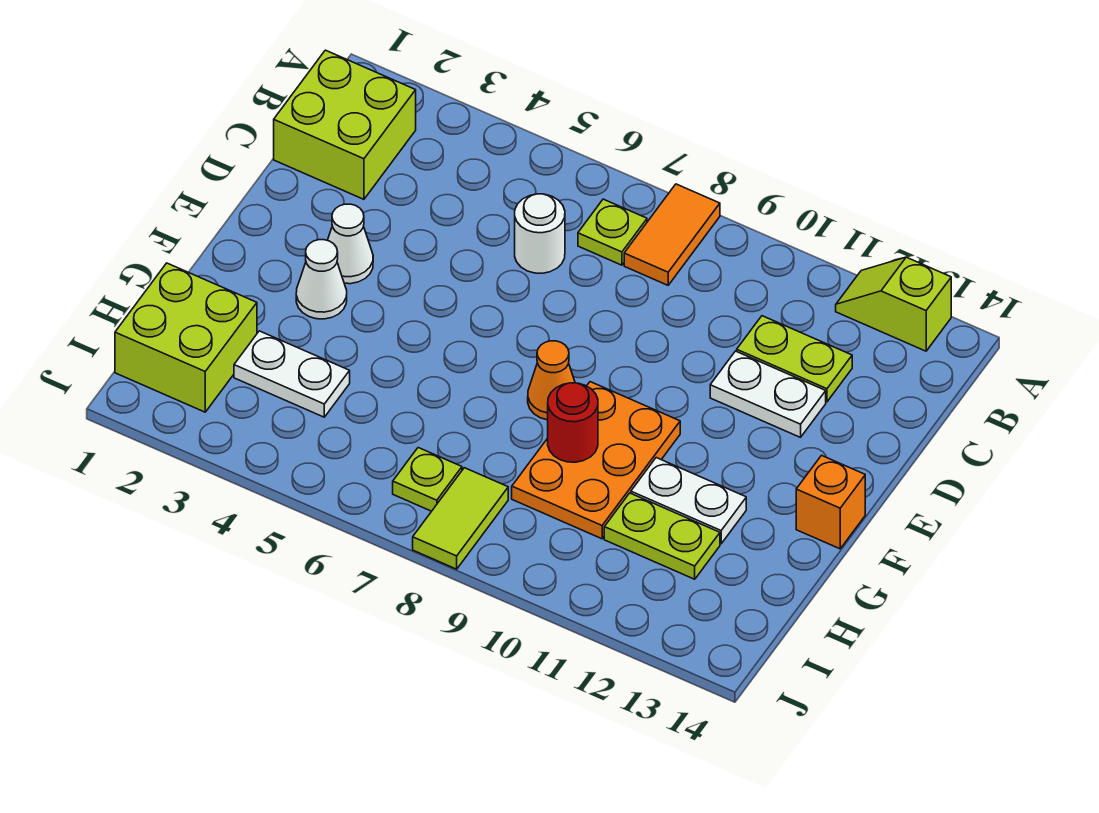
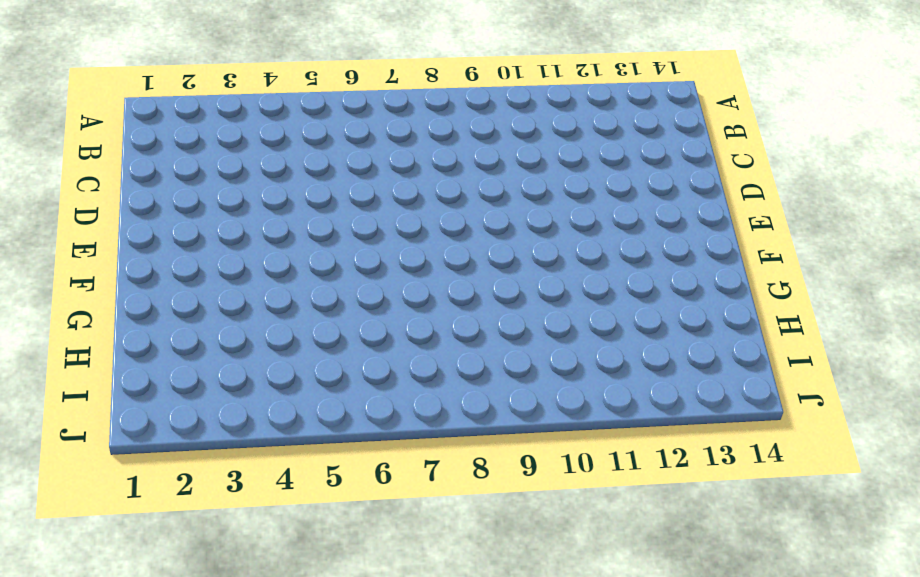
none -> orange tile A8:B8 level 1
none -> lime slope A12:A13 level 1 top 13
none -> lime brick B1:C2 level 1

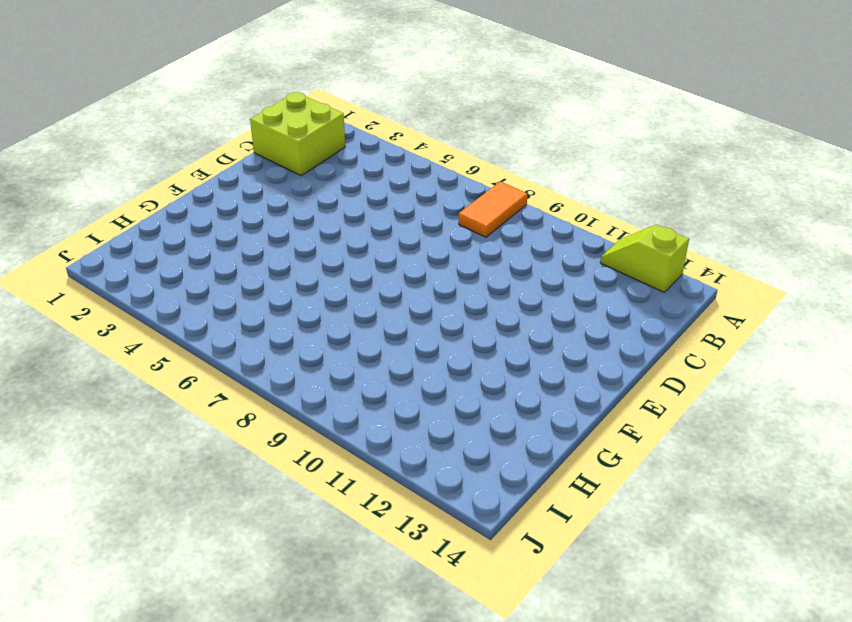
none -> lime plate B7 level 1
none -> white round brick C6 level 1
none -> lime plate C11:C12 level 1

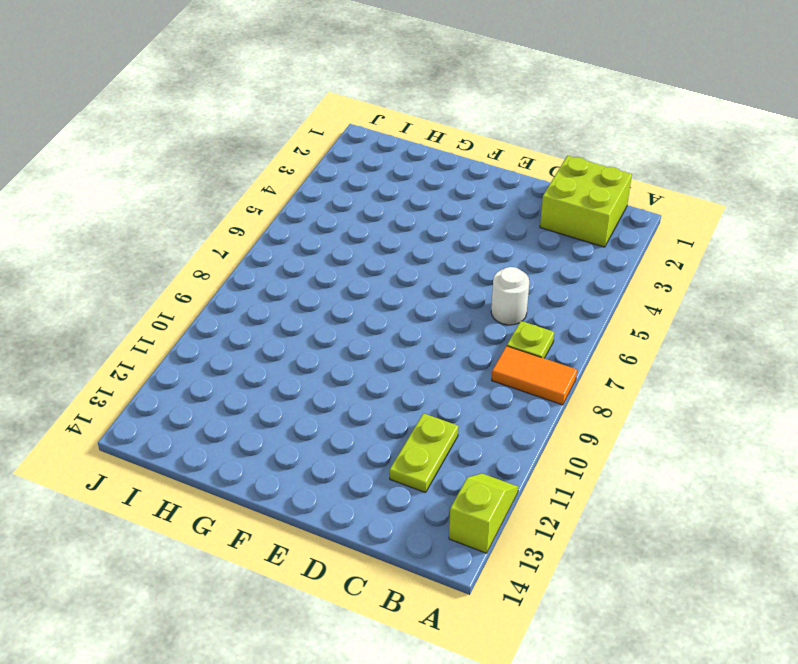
none -> white plate D11:D12 level 1
none -> white cone E3 level 1
none -> white cone F3 level 1

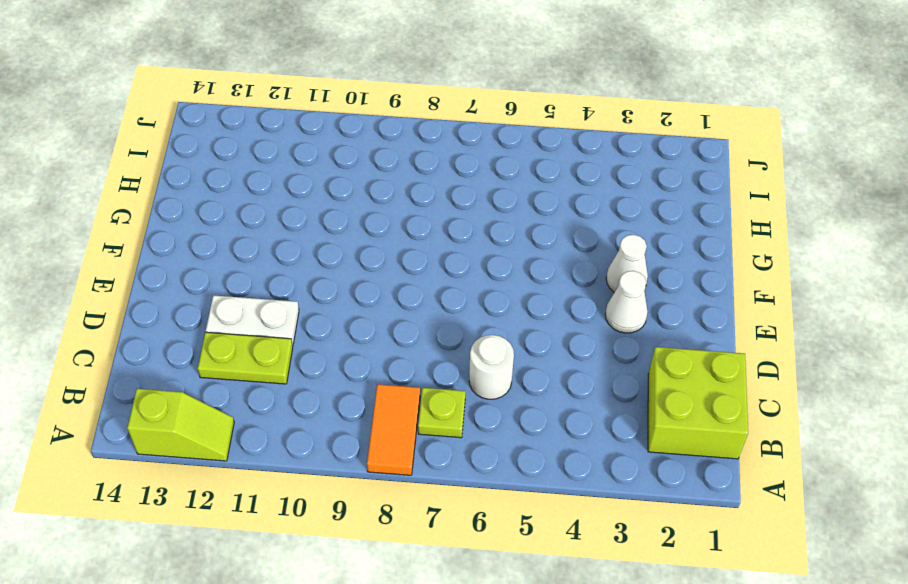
none -> orange cone F8 level 1
none -> orange plate F9:H10 level 1
none -> orange brick F14 level 1

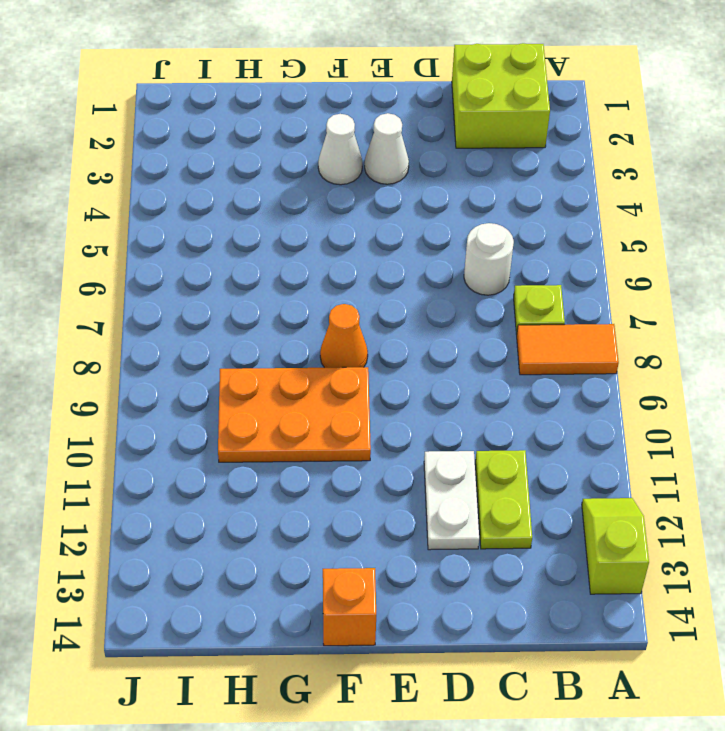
none -> white plate G11:G12 level 1
none -> lime brick H1:I2 level 1
none -> white plate H3:H4 level 1

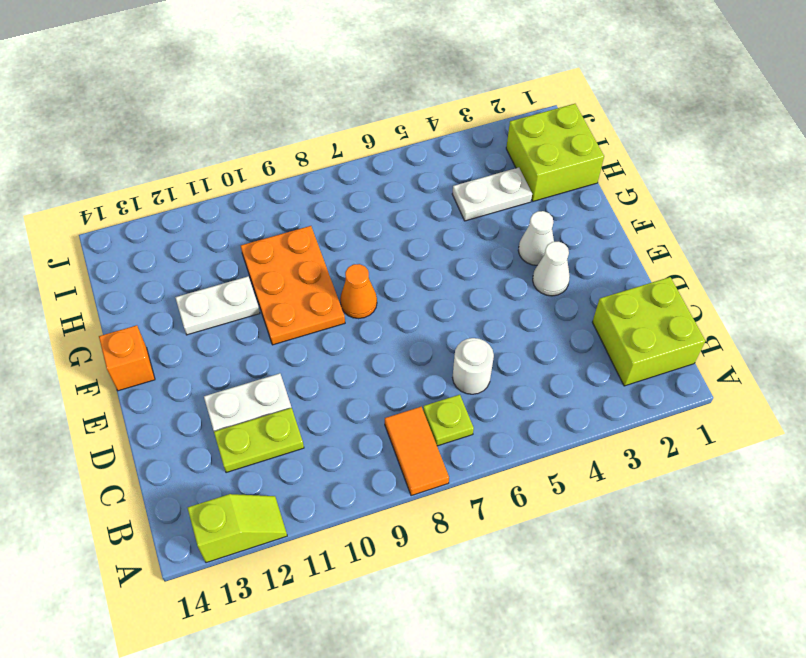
none -> lime plate H11:H12 level 1
none -> lime plate I7 level 1
none -> lime tile I8:J8 level 1

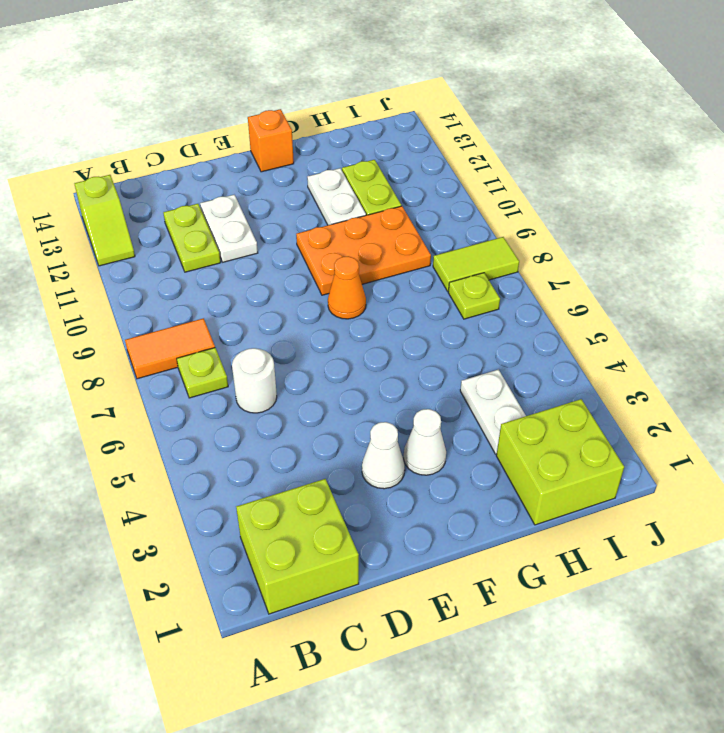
none -> red round brick G9 level 2

